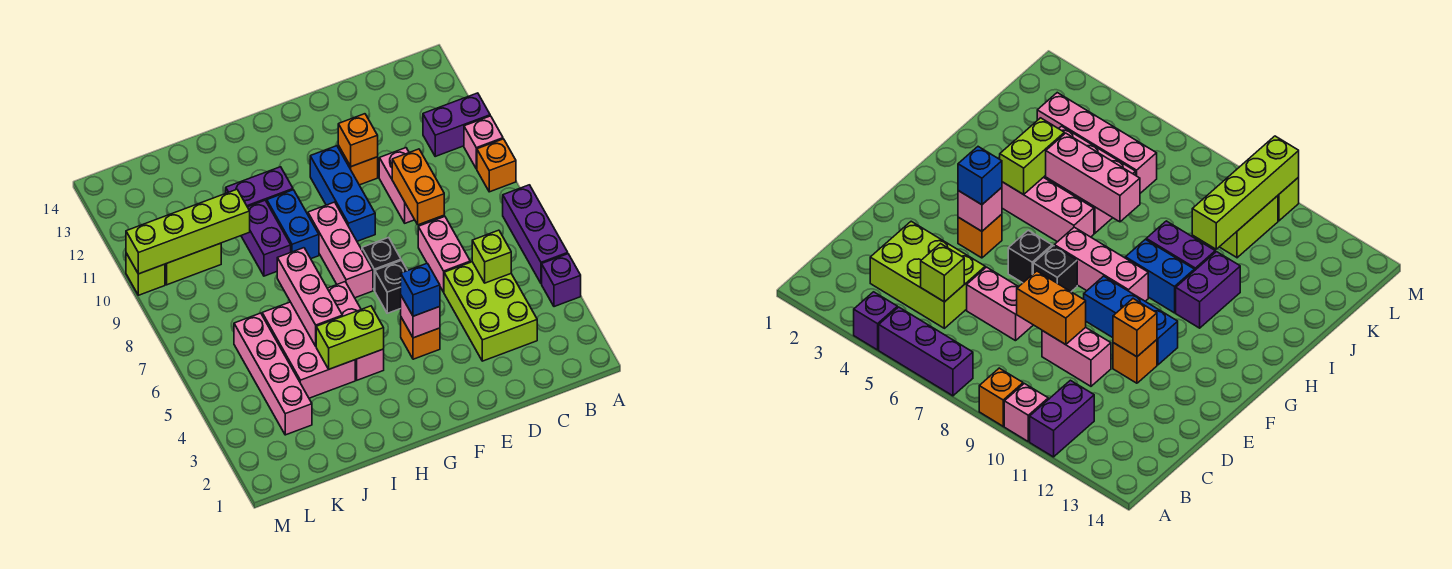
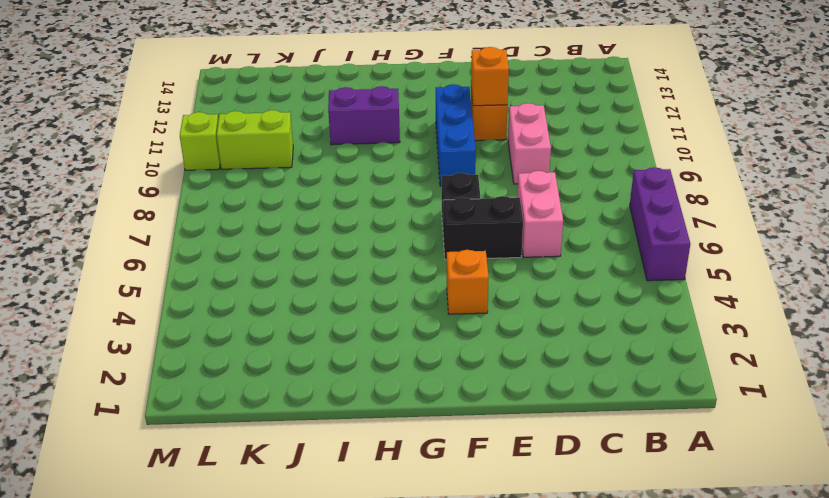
black brick E6:F6 level 1 -> black brick F6 level 1
none -> purple brick A4 level 1
none -> orange brick A9 level 1
none -> pink brick A10 level 1
none -> purple brick A11:B11 level 1

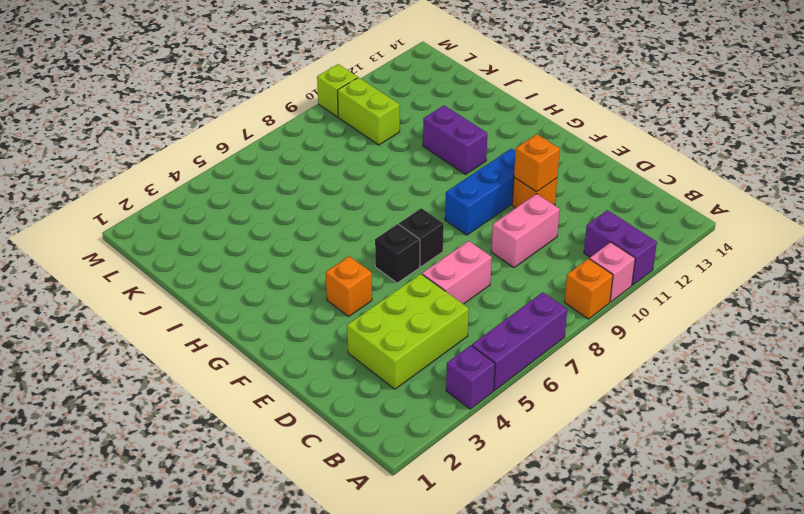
none -> pink brick G7:G9 level 1
none -> pink brick H4:H6 level 1
none -> blue brick H9:H10 level 1
none -> pink brick I4:J6 level 1

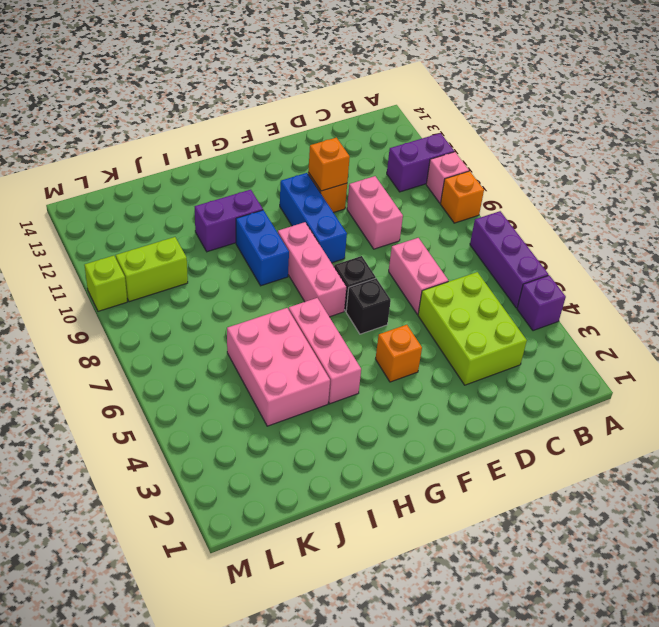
none -> purple brick I9:I10 level 1
none -> pink brick K3:K6 level 1
none -> lime brick C5 level 2
none -> orange brick D8:D9 level 2

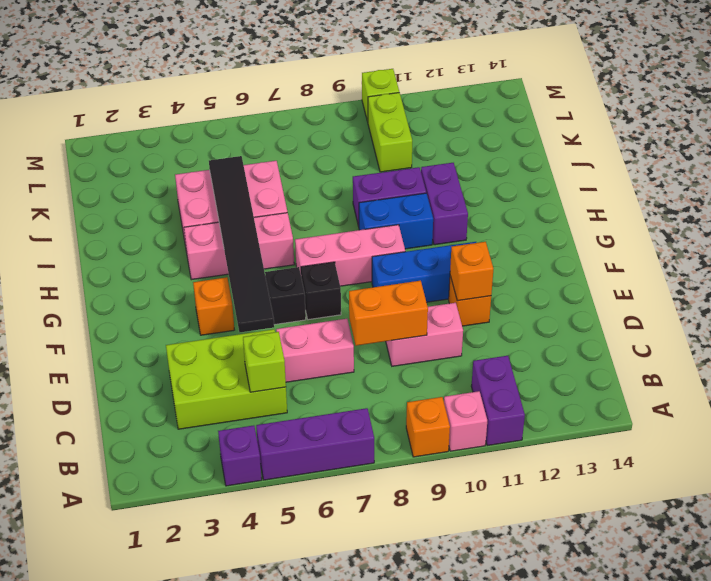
black tile E5:J5 level 2 -> pink brick I5:I7 level 2
none -> pink brick K3:K6 level 1
none -> pink brick F4 level 2
none -> lime brick H4:I4 level 2
none -> lime brick J10:M10 level 2

